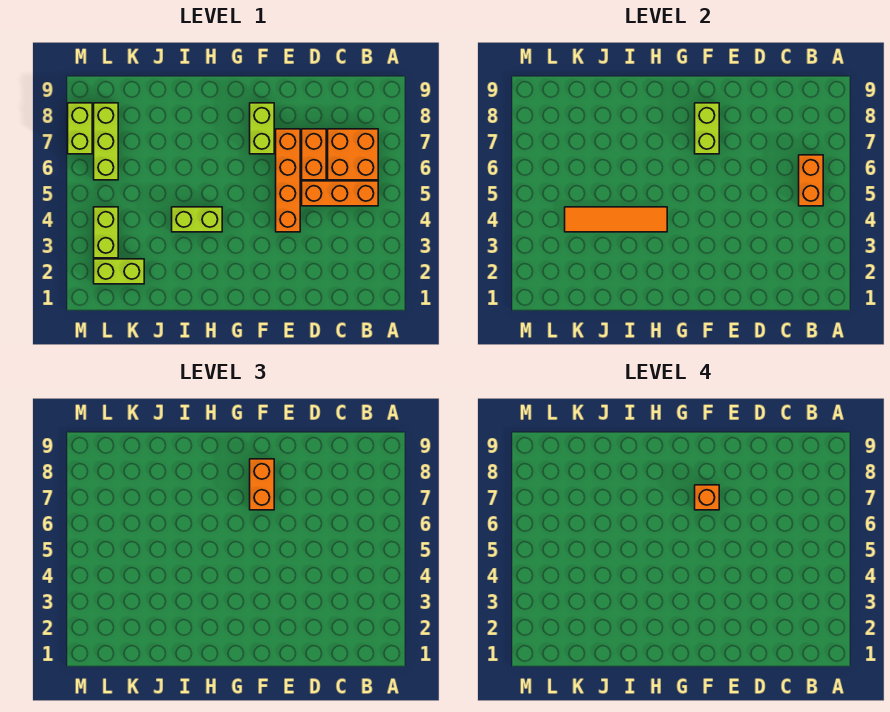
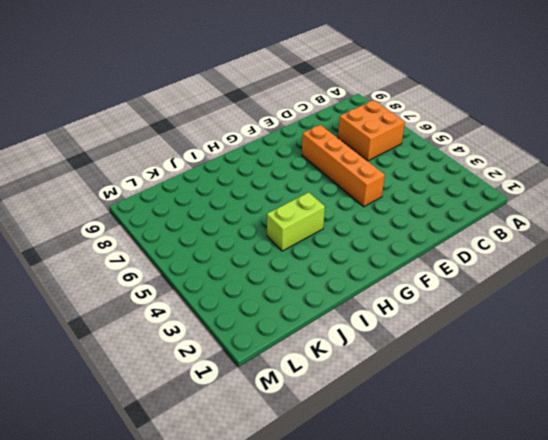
none -> orange brick B5:D5 level 1
none -> orange brick D6:D7 level 1
none -> lime brick F7:F8 level 1

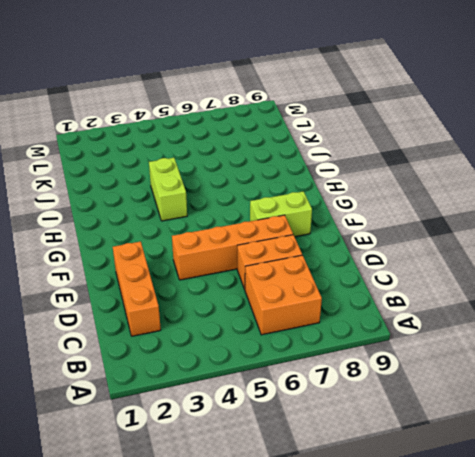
orange brick C2:E2 level 1 -> orange brick B5:D5 level 1
none -> lime brick K2:L2 level 1
none -> lime brick L3:L4 level 1
none -> lime brick L6:L8 level 1

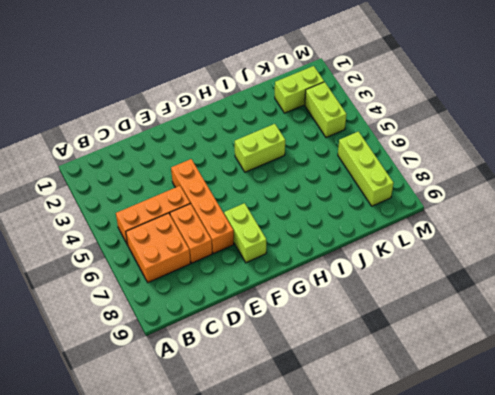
none -> lime brick M7:M8 level 1
none -> orange brick B5:B6 level 2
none -> lime brick F7:F8 level 2

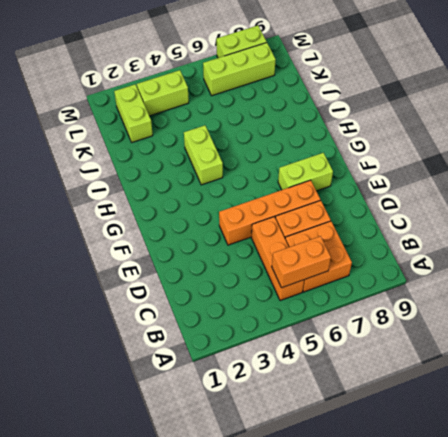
none -> lime brick F7:F8 level 2
none -> orange tile H4:K4 level 2
none -> orange brick F7:F8 level 3

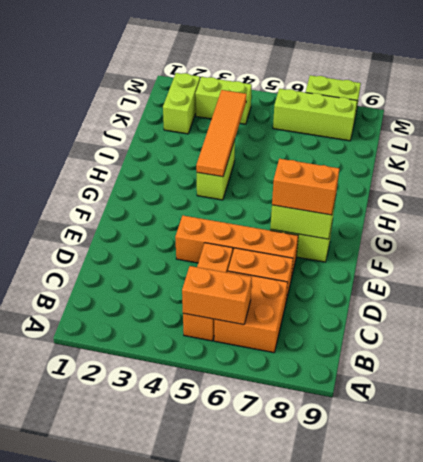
none -> orange brick F7 level 4

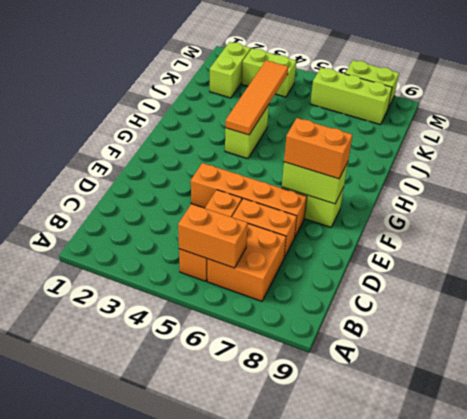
none -> orange brick F7 level 4

